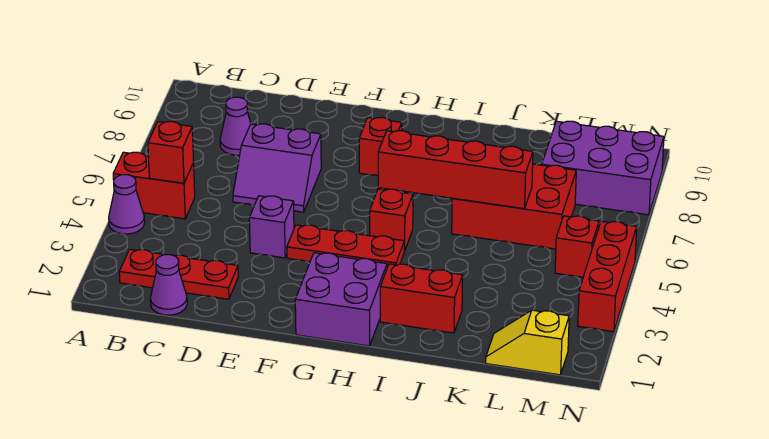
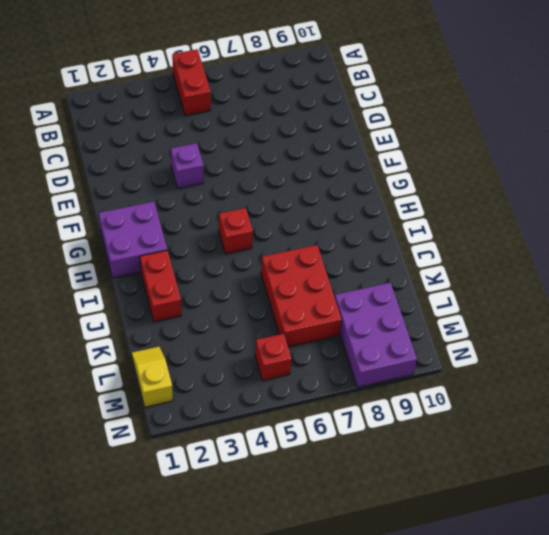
none -> purple cone A4 level 1
none -> red plate B2:D2 level 1
none -> purple cone C1 level 1

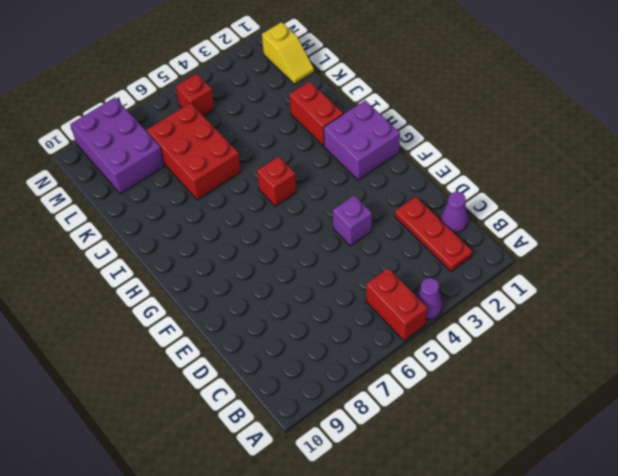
none -> purple cone C8 level 1
none -> purple slope D6:E7 level 1 top 7
none -> red plate F4:H4 level 1

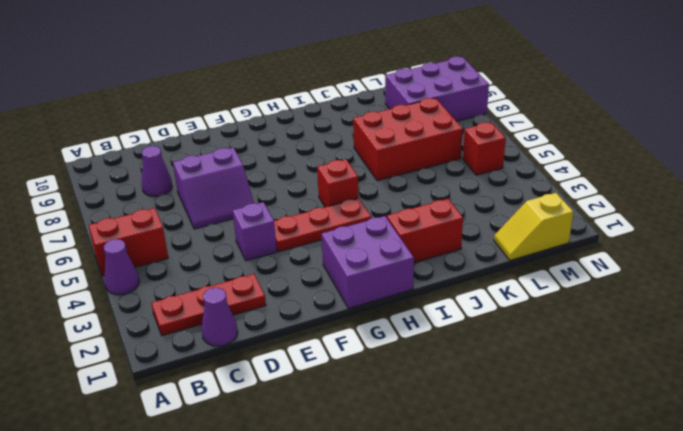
none -> red brick G8 level 1
none -> red brick N3:N5 level 1
none -> red brick B5 level 2

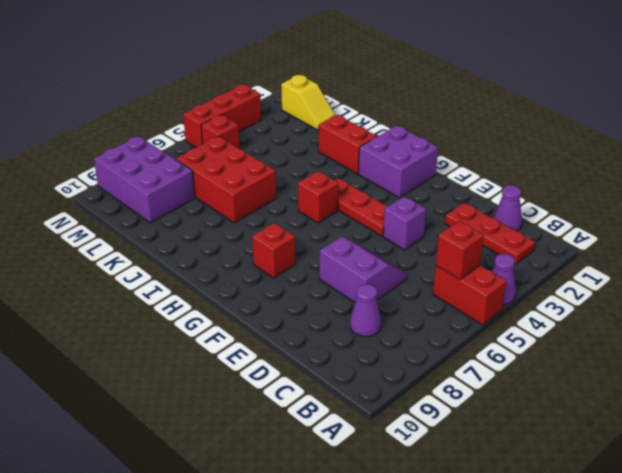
none -> red brick H6:K6 level 2

